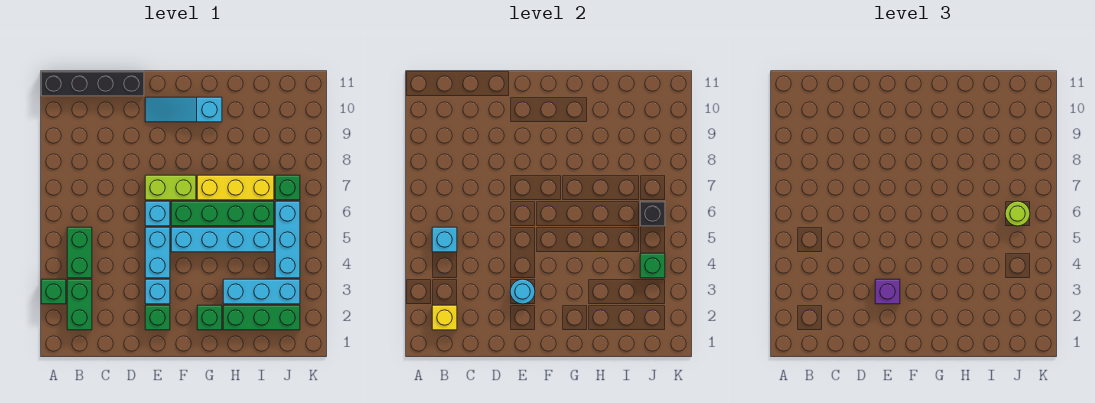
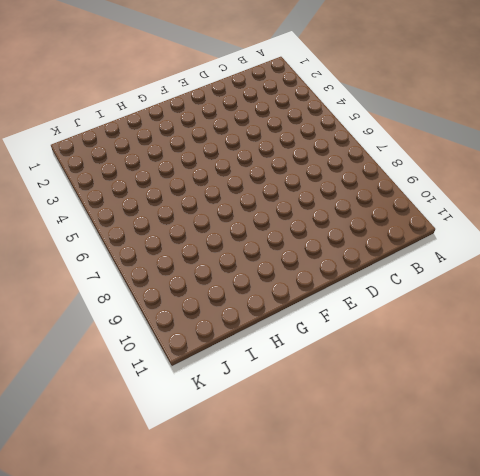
none -> green brick A3 level 1
none -> black brick A11:D11 level 1
none -> green brick B2:B3 level 1

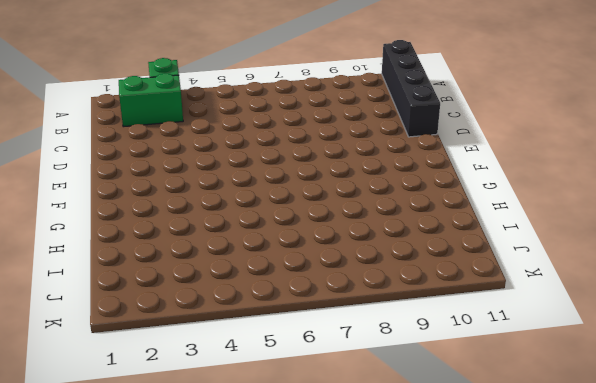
none -> green brick B4:B5 level 1
none -> green brick E2 level 1
none -> cyan brick E3 level 1

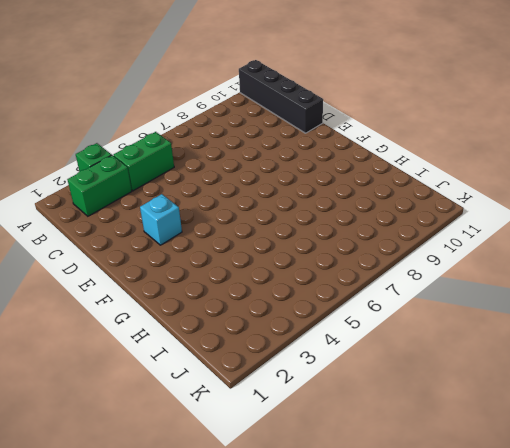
none -> green brick E2 level 1
none -> cyan brick E4:E5 level 1
none -> cyan brick E6 level 1

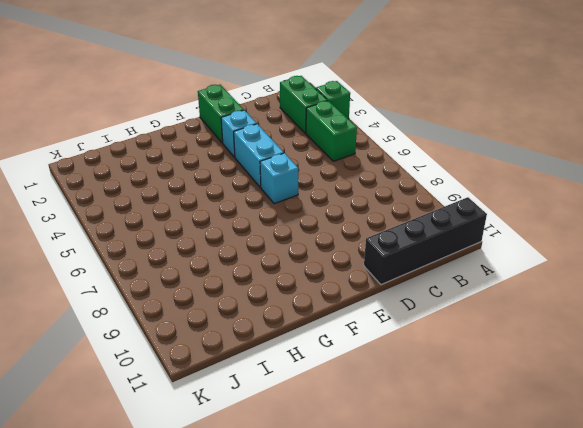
green brick E1:E2 level 1 -> green brick E2 level 1
none -> lime brick E7:F7 level 1
none -> cyan slope E10:G10 level 1 top G
none -> cyan brick F5:I5 level 1

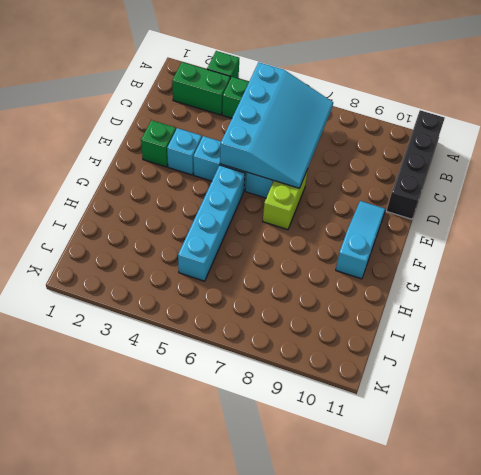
cyan slope B5:E7 level 2 top 5 -> cyan brick B5 level 2
none -> green brick F6:I6 level 1
none -> green brick G2 level 1
none -> yellow brick G7:I7 level 1

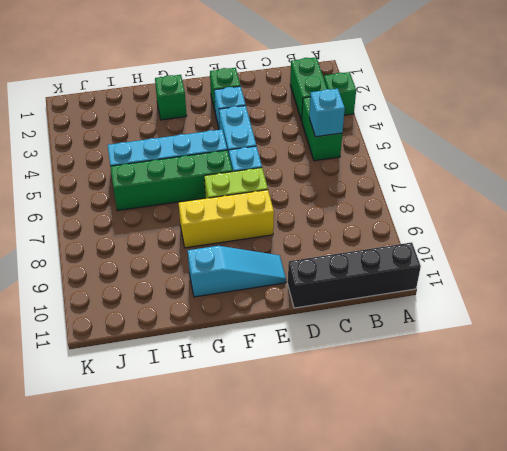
yellow brick E8:G8 level 1 -> yellow brick G7:I7 level 1
none -> green brick H2:J2 level 1
none -> cyan brick H3:J3 level 1
none -> cyan brick J4:J6 level 1

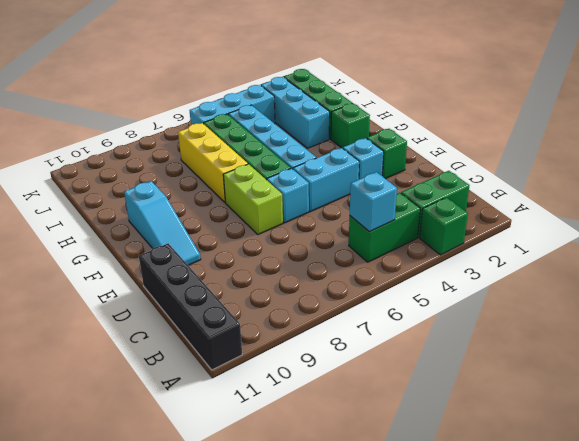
none -> green brick J7 level 1
none -> yellow brick B2 level 2
none -> cyan round brick E3 level 2

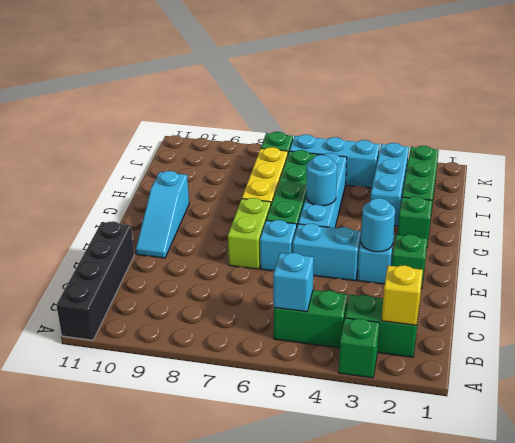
cyan round brick G5 level 2 -> none
none -> green brick J4 level 2
none -> black brick J6 level 2
none -> purple brick E3 level 3

